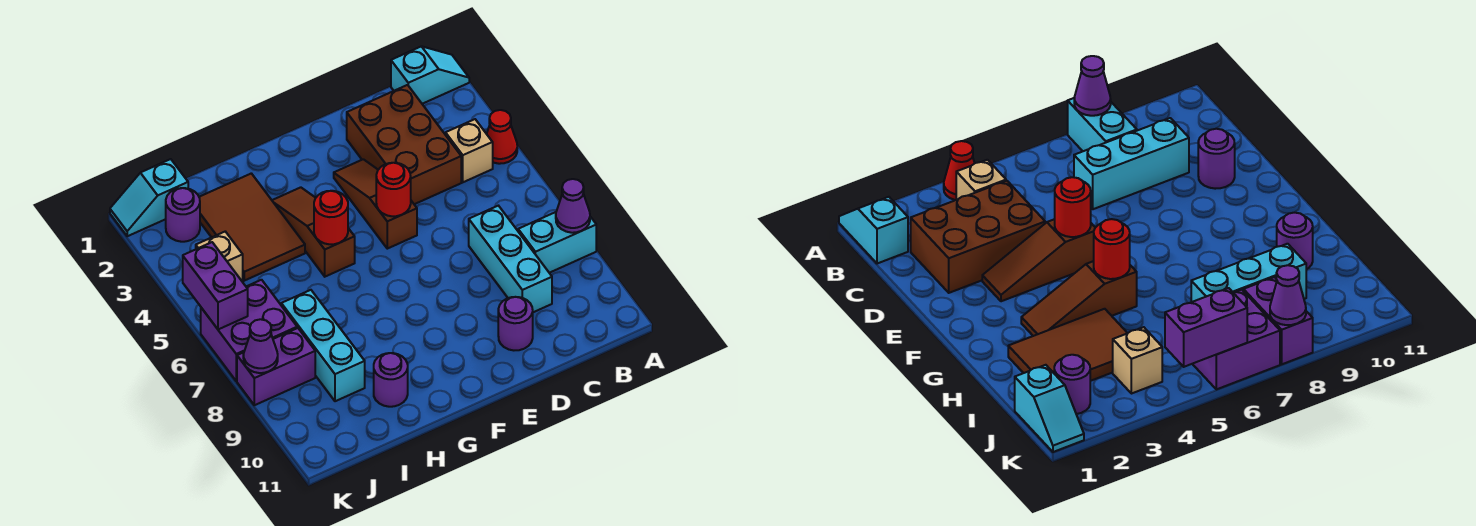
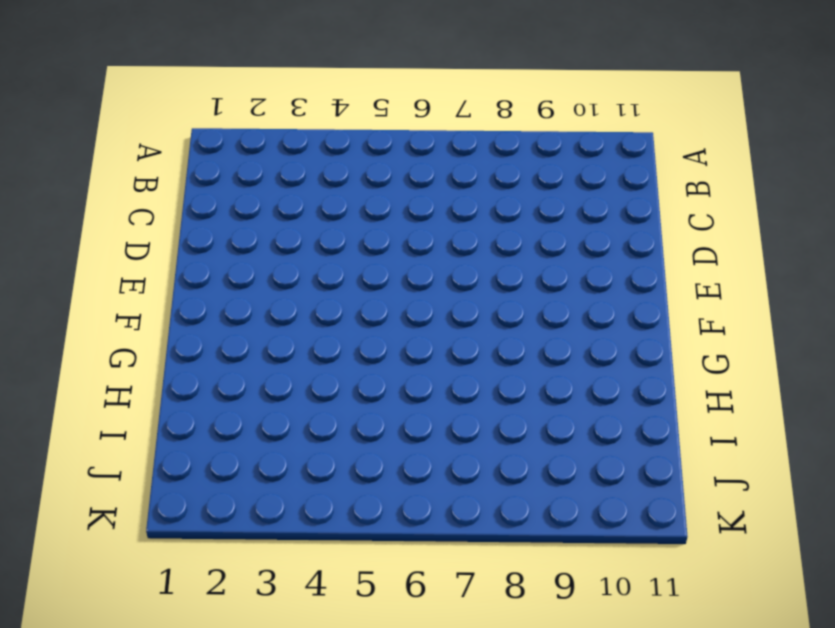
none -> cyan slope A1:B1 level 1 top B
none -> red cone A4 level 1
none -> cyan brick A8:B8 level 1

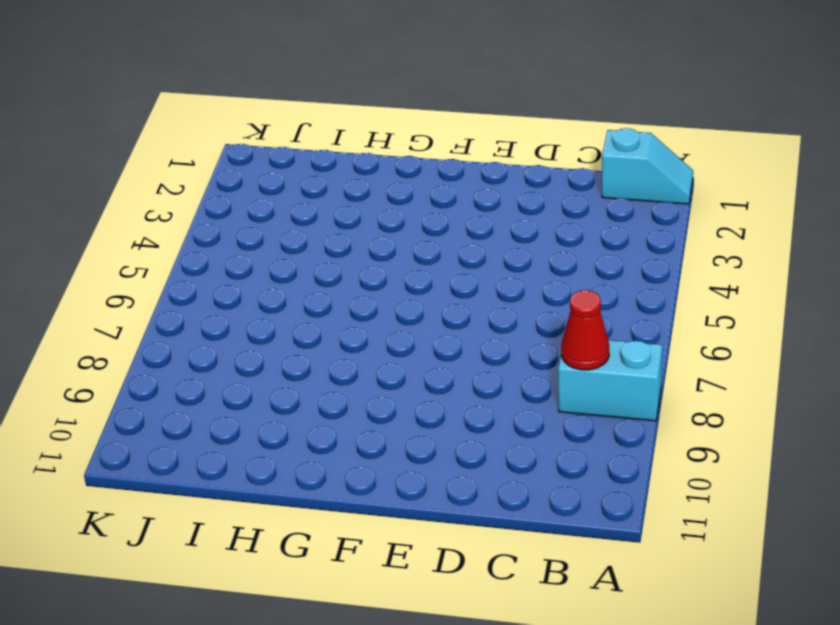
red cone B8 level 2 -> red cone A4 level 1
none -> tan brick B4 level 1
none -> brown brick C2:D4 level 1
none -> cyan brick C7:C9 level 1

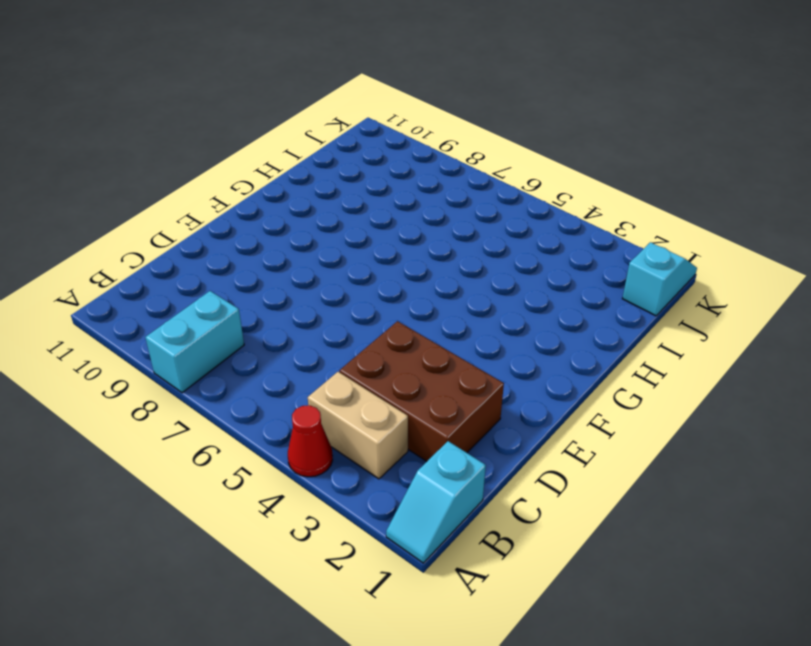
tan brick B3:B4 level 1 -> tan brick B4 level 1
none -> cyan brick C7:C9 level 1
none -> purple round brick D10 level 1
none -> brown slope E3:E5 level 1 top 5

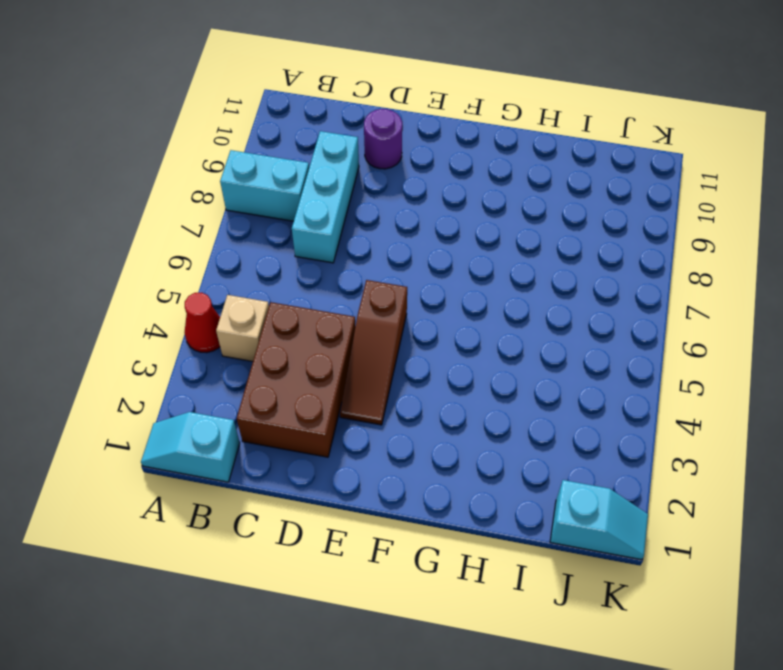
none -> brown slope G3:G5 level 1 top 5
none -> brown tile H2:I4 level 1
none -> purple round brick H10 level 1

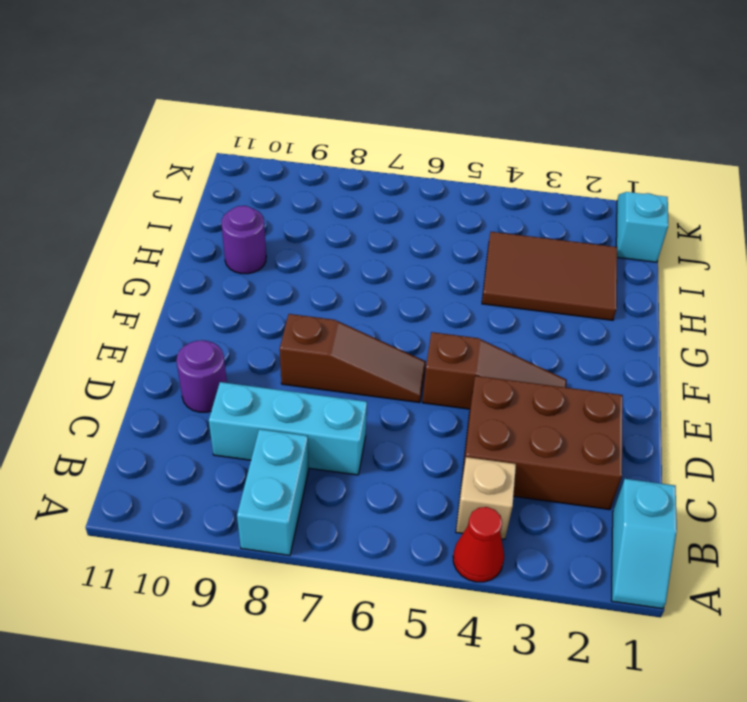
brown slope E6:E8 level 1 top 8 -> brown slope G3:G5 level 1 top 5
none -> cyan brick I7:I9 level 1
none -> purple round brick J2 level 1
none -> tan brick J4 level 1

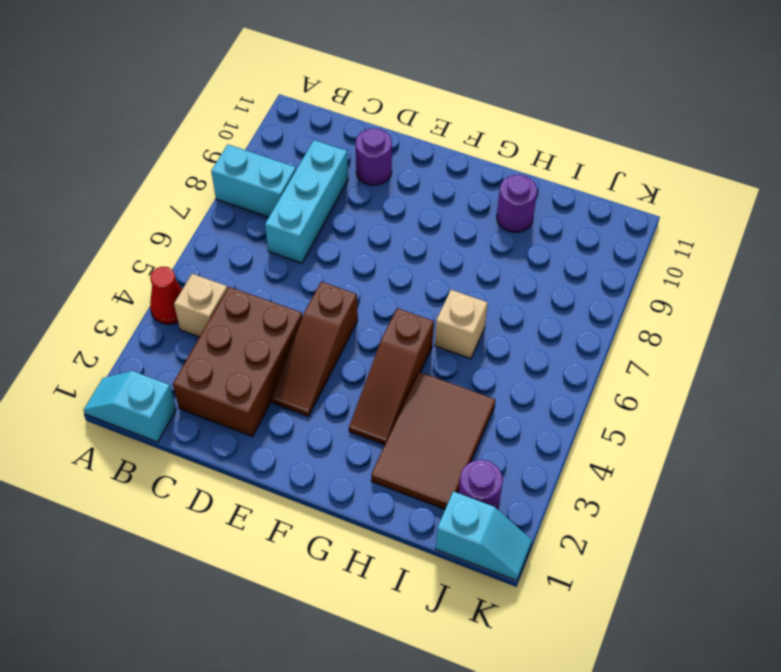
tan brick H6 level 1 -> tan brick J4 level 1
none -> cyan brick I7:I9 level 1
none -> purple brick J6:K7 level 1
none -> purple brick J8:K8 level 1

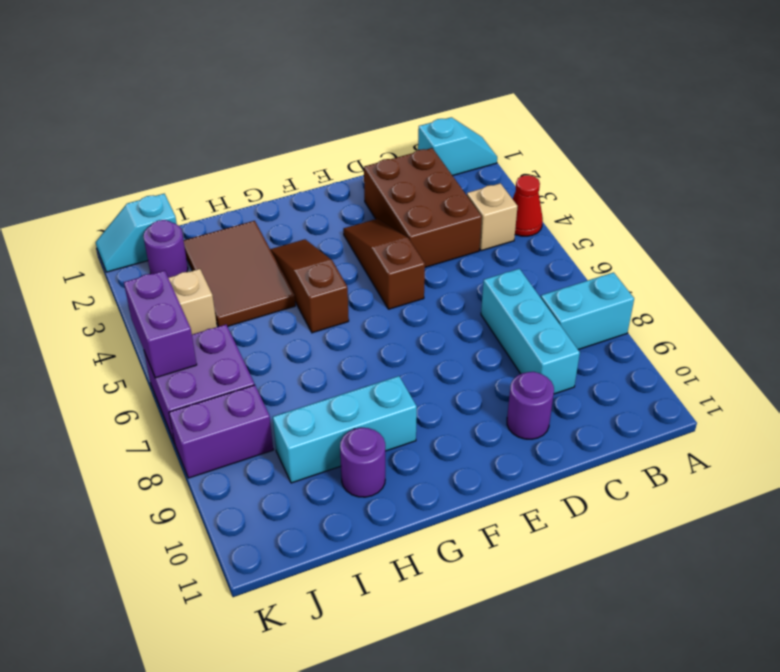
cyan brick G9:I9 level 1 -> cyan brick I7:I9 level 1
none -> purple cone A8 level 2
none -> red round brick E5 level 2
none -> red round brick G5 level 2

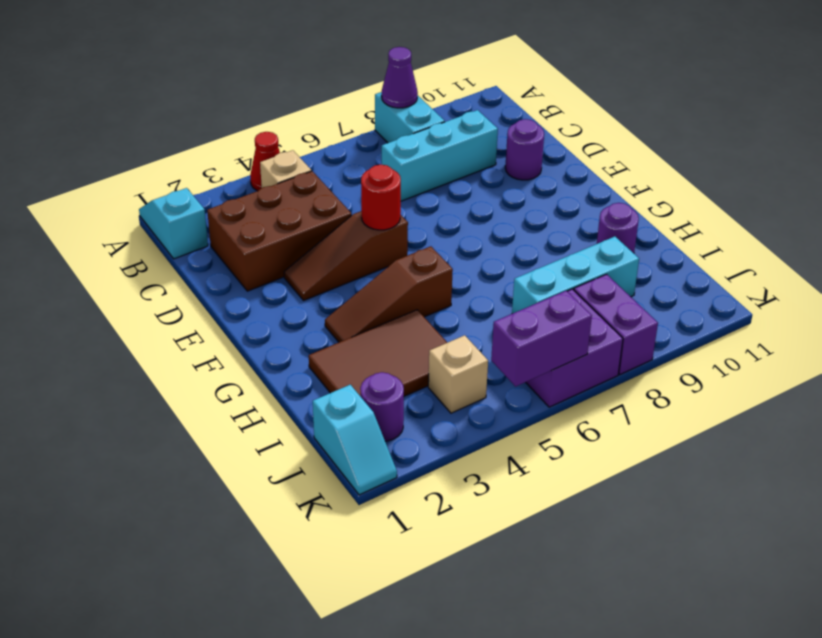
none -> red round brick G5 level 2
none -> purple cone K8 level 2

